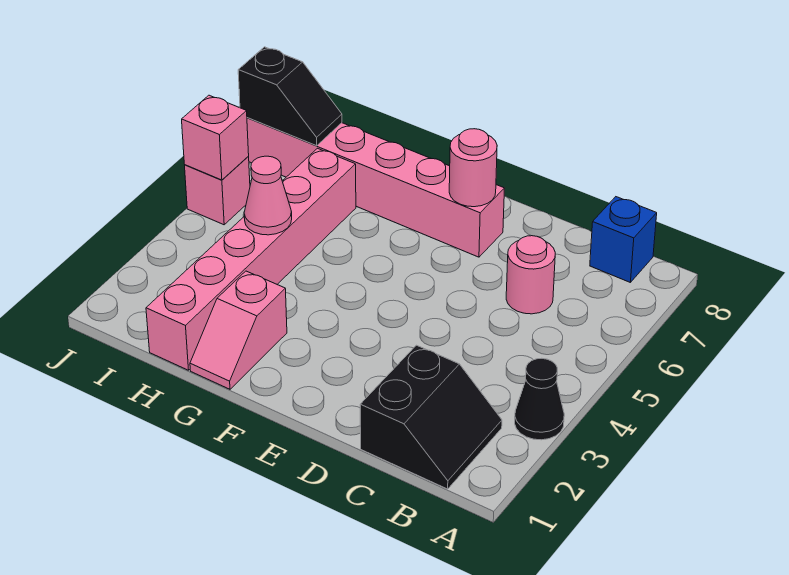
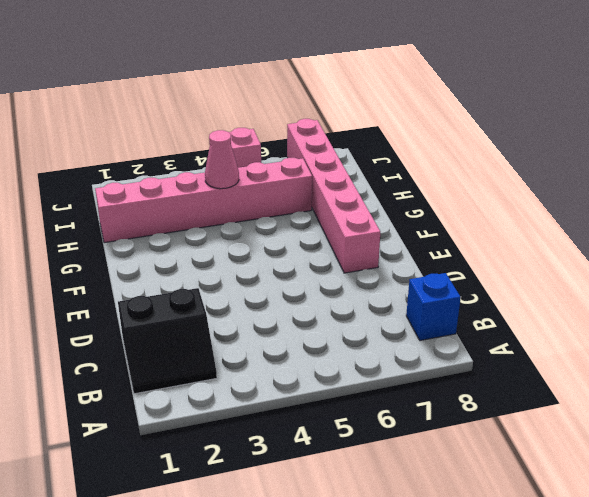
none -> black cone A3 level 1
none -> pink round brick C6 level 1
none -> pink slope G1:G2 level 1 top 2

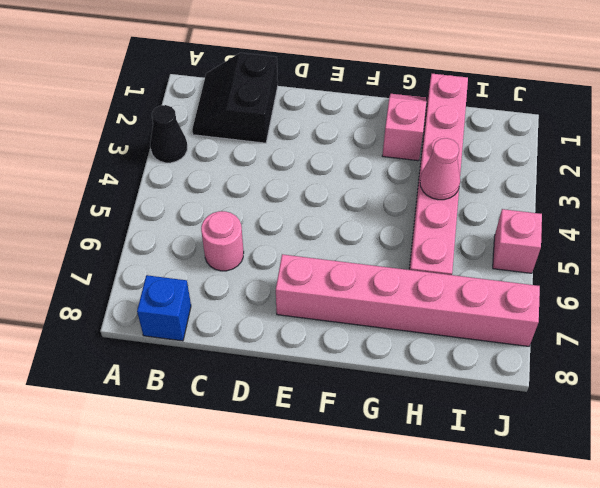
none -> pink round brick E7 level 2
none -> black slope I7:J7 level 2 top J
none -> pink brick J5 level 2

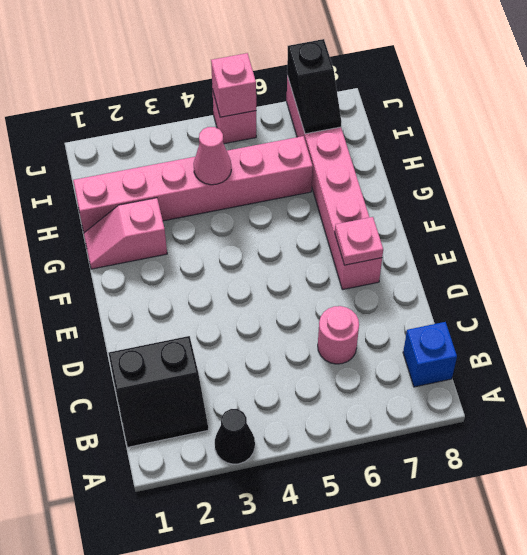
pink plate E7 level 2 -> pink round brick E7 level 2

